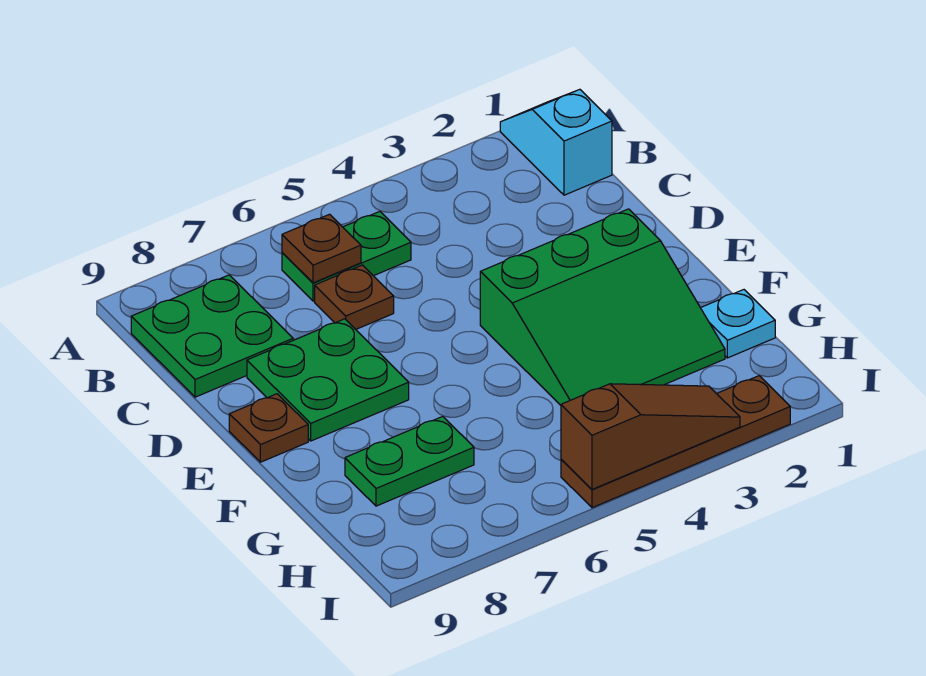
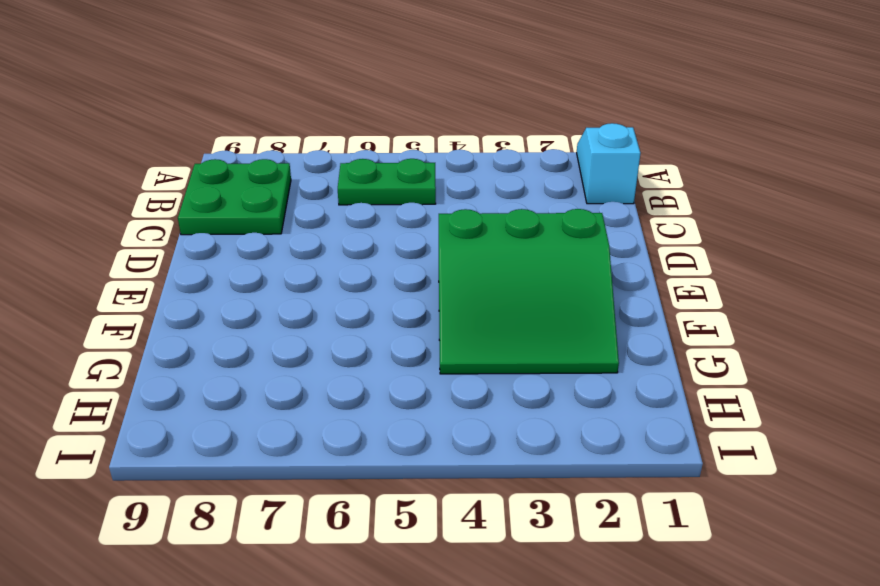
none -> brown plate C6 level 1
none -> green plate D7:E8 level 1
none -> brown plate E9 level 1

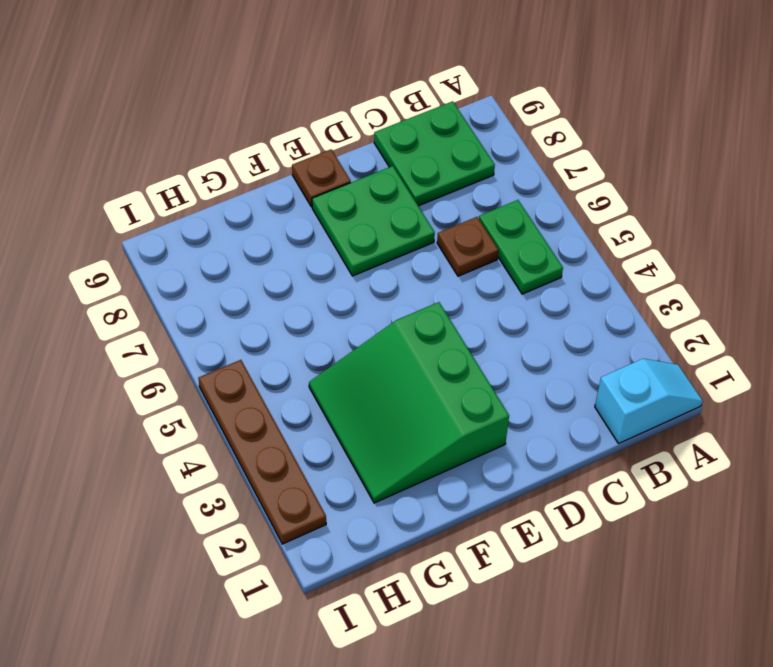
none -> cyan plate G1 level 1
none -> green plate G7:G8 level 1
none -> brown plate B6 level 2

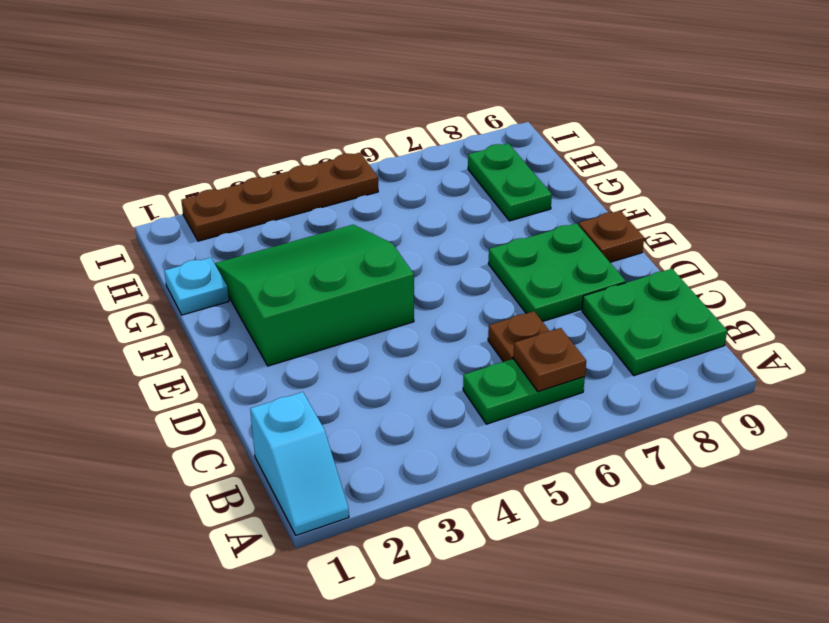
green plate G8:H8 level 1 -> green plate G7:G8 level 1
none -> brown slope I3:I5 level 2 top 5

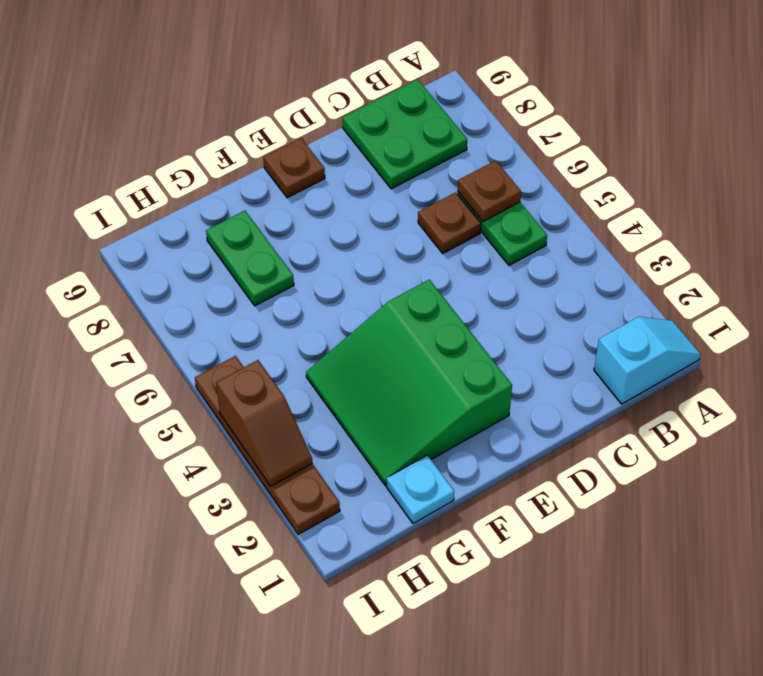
brown slope I3:I4 level 2 top 4 -> brown slope I3:I5 level 2 top 5
none -> green plate D7:E8 level 1

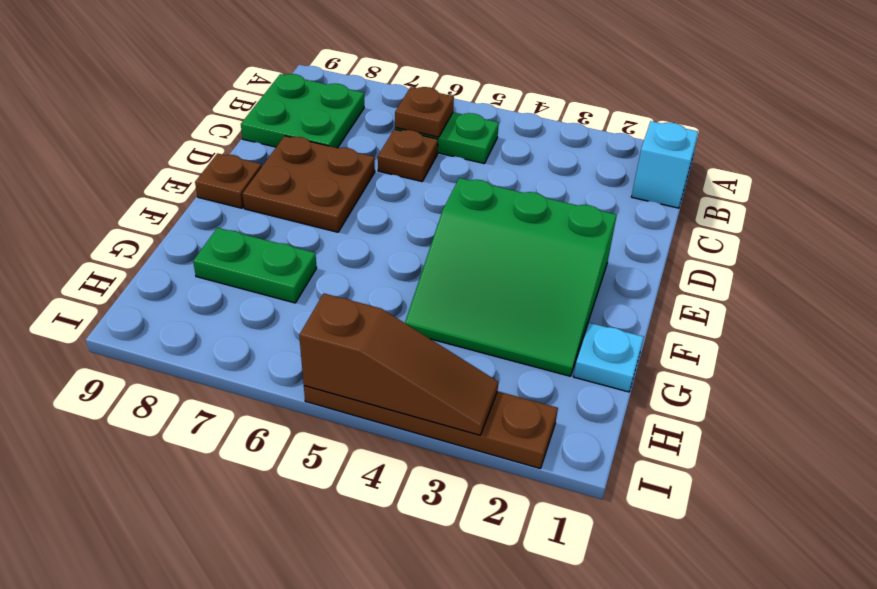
brown plate D7:E8 level 1 -> green plate D7:E8 level 1

